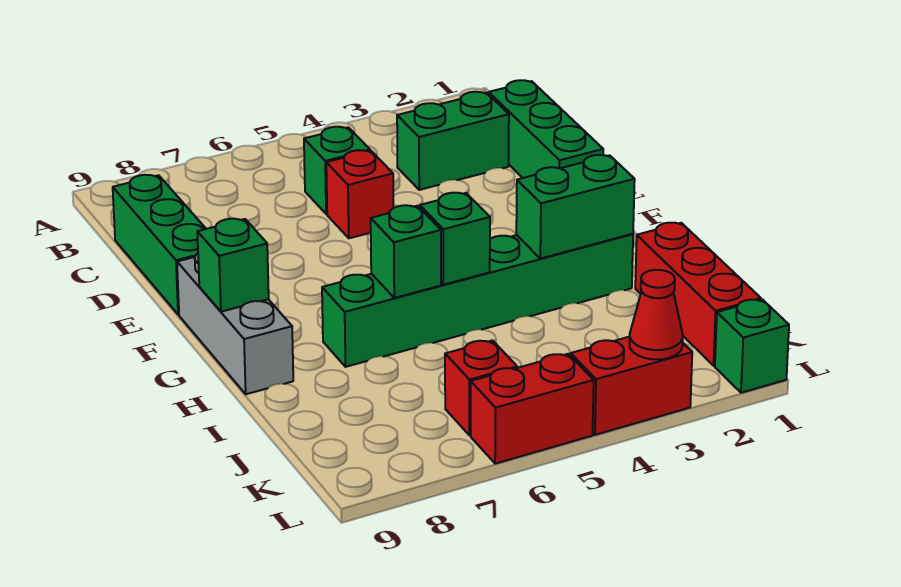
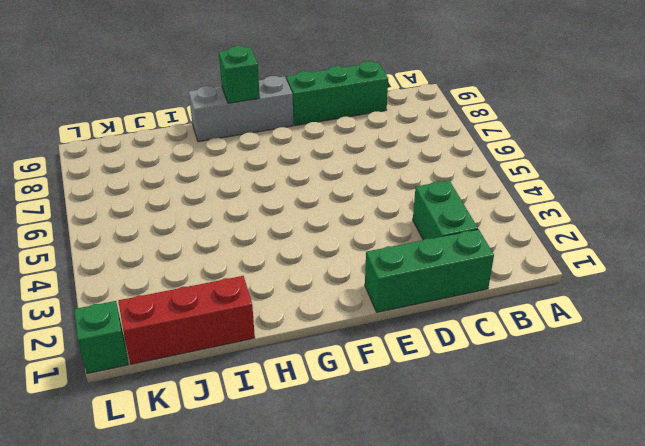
none -> green brick C5 level 1
none -> red brick D5 level 1
none -> green brick H2:H7 level 1

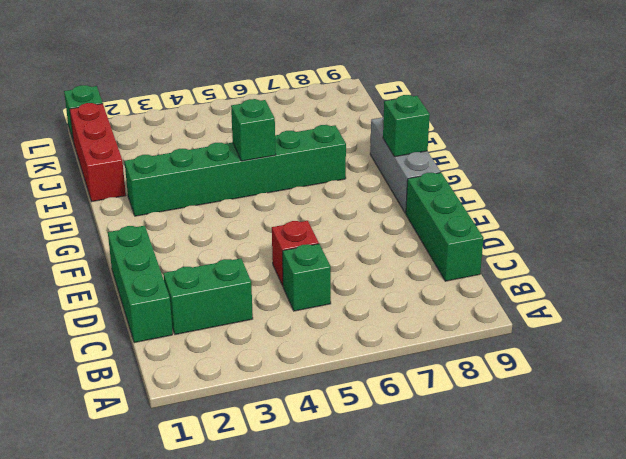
none -> red brick K6 level 1
none -> red brick L3:L4 level 1
none -> red brick L5:L6 level 1

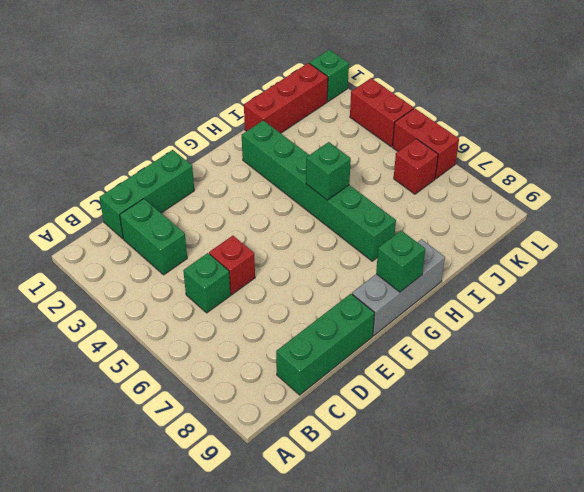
none -> green brick H2:H3 level 2
none -> green brick H6 level 2
none -> red cone L3 level 2

